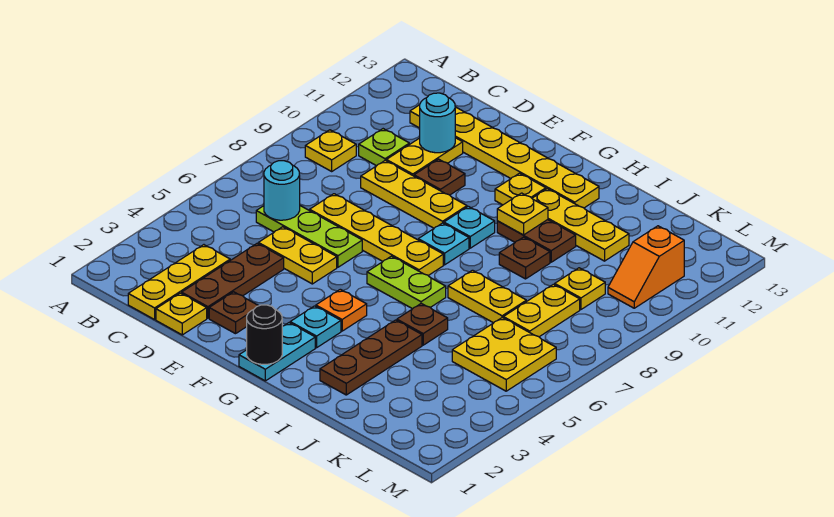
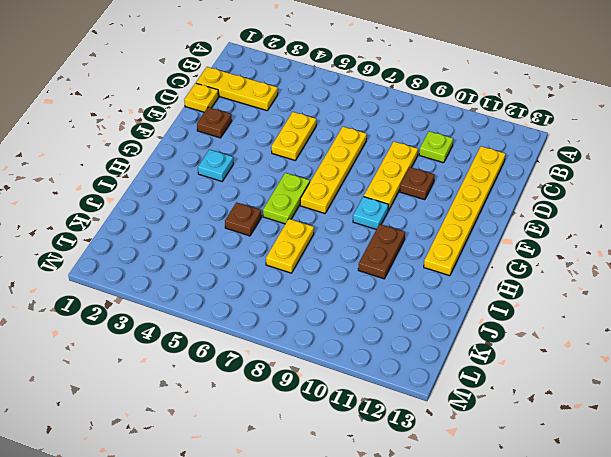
none -> yellow plate B9 level 1
none -> lime plate C6:E6 level 1
none -> brown plate D2:D4 level 1
none -> yellow plate D10:D11 level 1

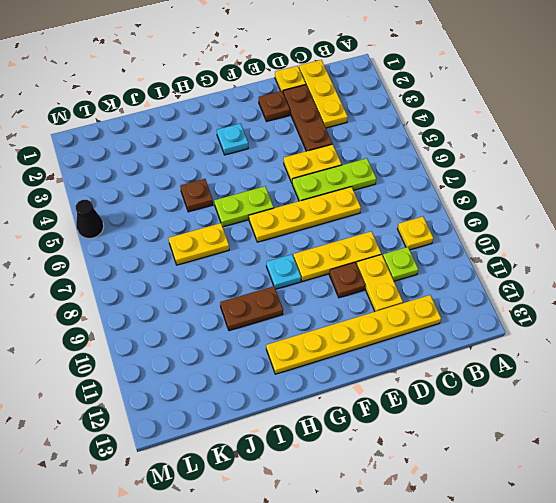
black cone M5 level 1 -> none
none -> cyan plate G1:G2 level 1
none -> orange plate G4 level 1
none -> cyan plate G8 level 1
none -> yellow plate G11 level 1

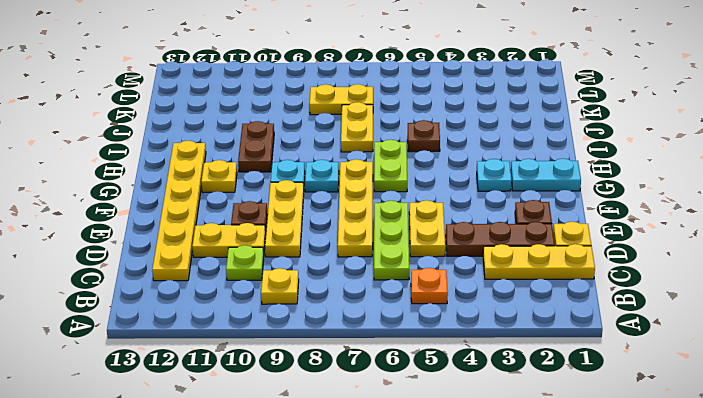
orange plate B5 level 1 -> orange plate G4 level 1
none -> yellow plate H11:J11 level 1
none -> brown plate I2:I4 level 1
none -> brown plate I9 level 1
none -> yellow plate K5:L6 level 1

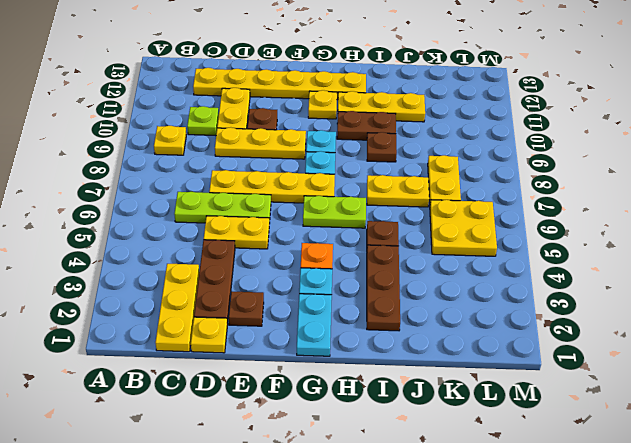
none -> yellow plate K9 level 1
none -> orange slope L10:L11 level 1 top 11
none -> cyan round brick C6 level 2
none -> cyan round brick D11 level 2

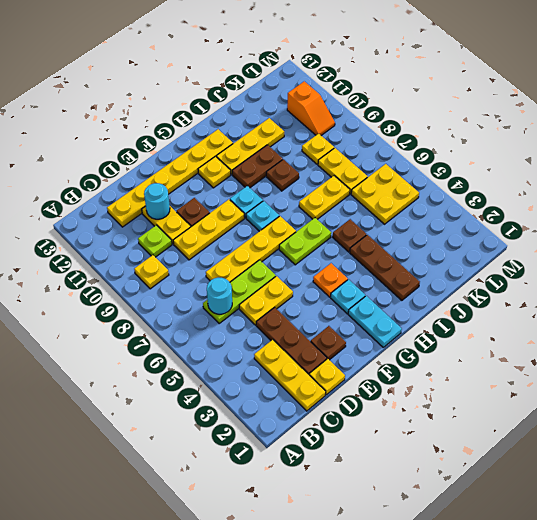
none -> black round brick G1 level 2
none -> yellow plate H10 level 2

